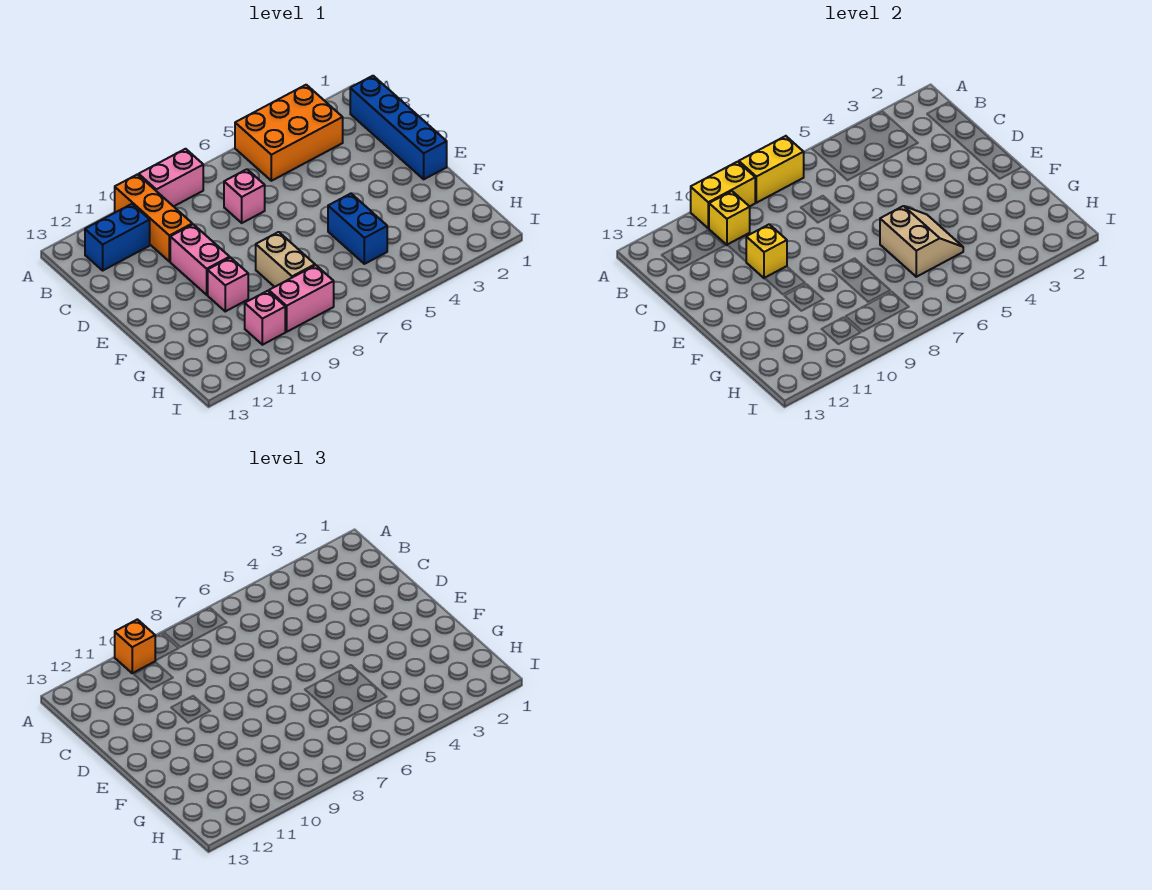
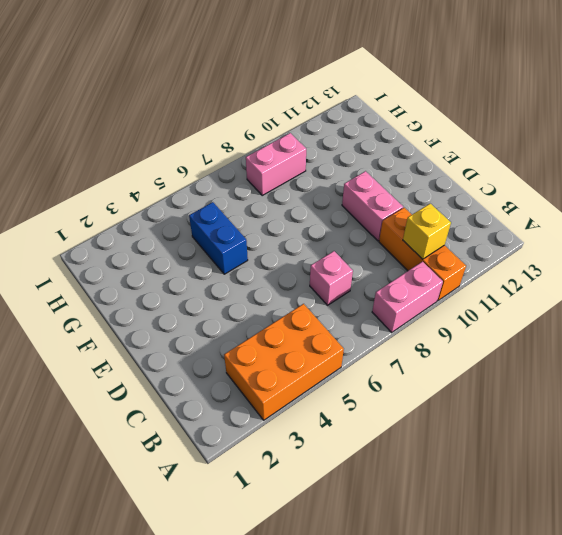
none -> blue brick B1:E1 level 1
none -> blue brick B11:B12 level 1
none -> tan brick F8:G8 level 1

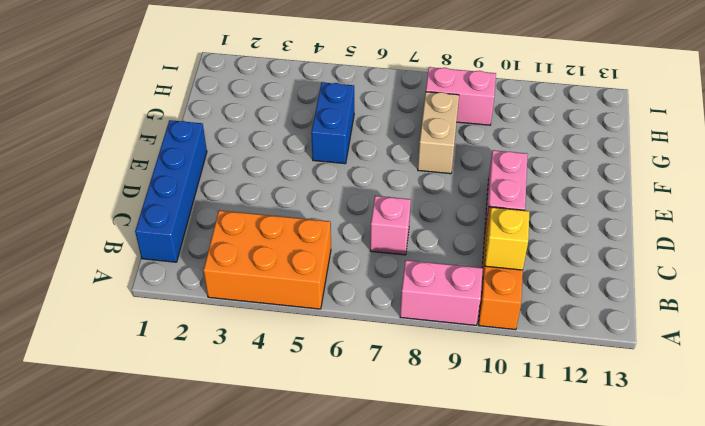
none -> blue brick B11:B12 level 1
none -> pink brick F10 level 1
none -> pink brick H10 level 1

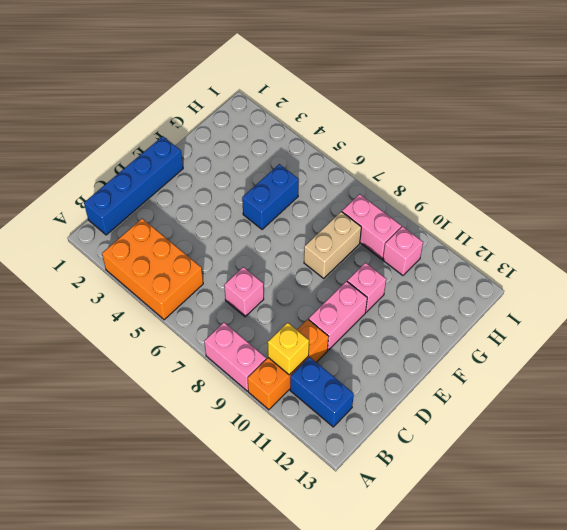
none -> yellow brick A7:A8 level 2
none -> yellow brick A9:A10 level 2
none -> yellow brick D10 level 2

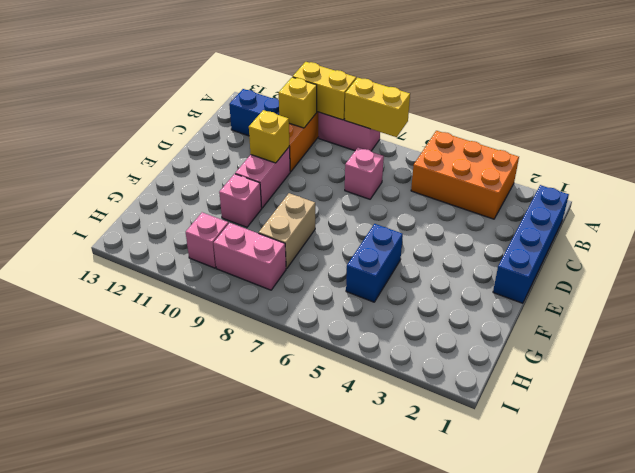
none -> tan slope F5:G6 level 2 top 6
none -> orange brick A10 level 3

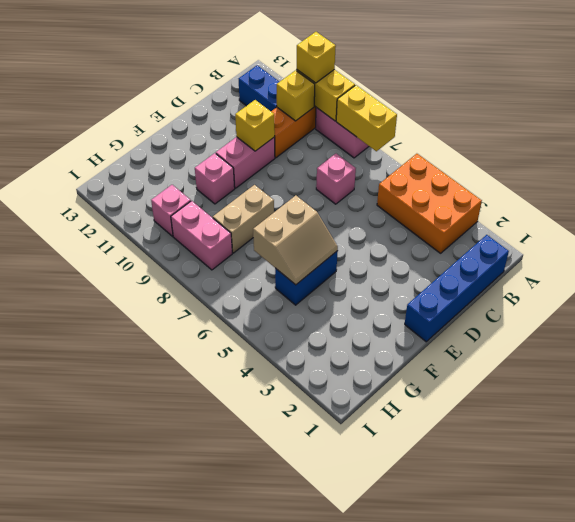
yellow brick A10 level 3 -> orange brick A10 level 3

